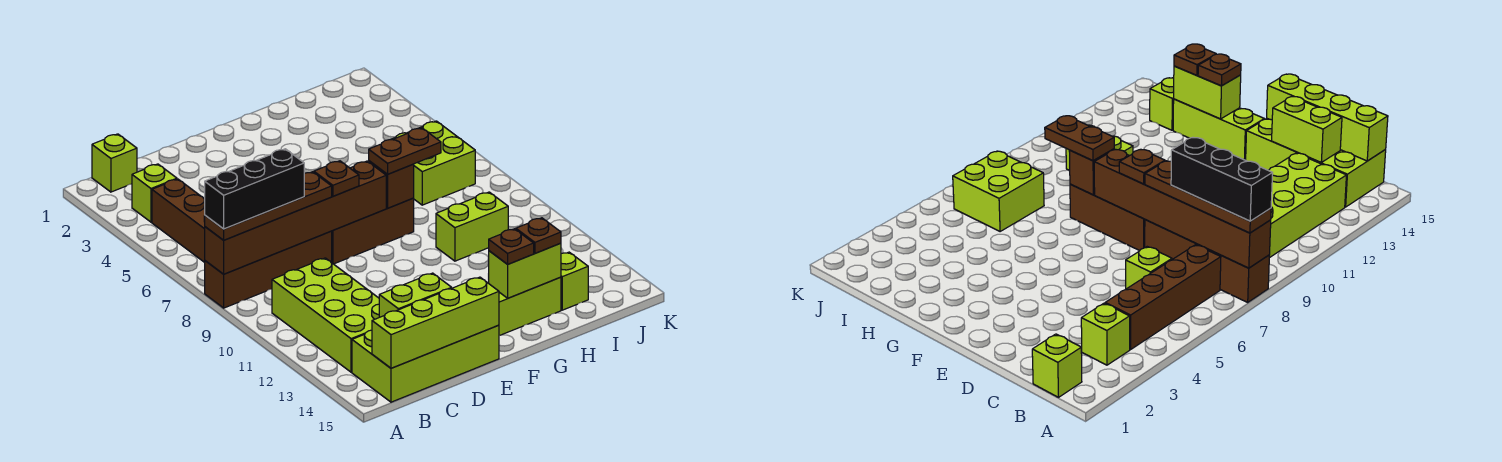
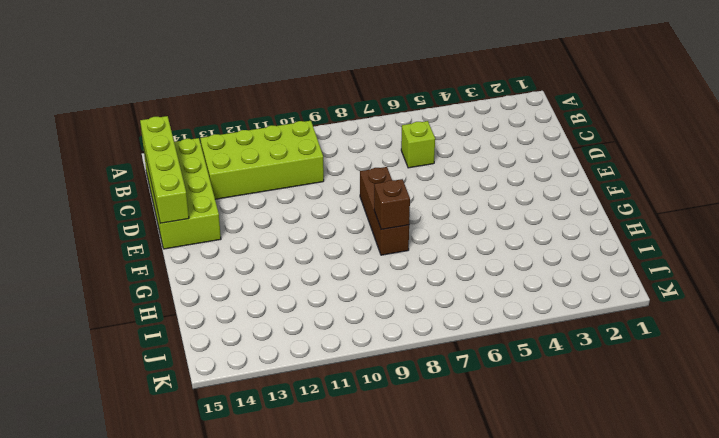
none -> brown brick A8:D8 level 1
none -> lime brick B1 level 1
none -> lime brick B3 level 1

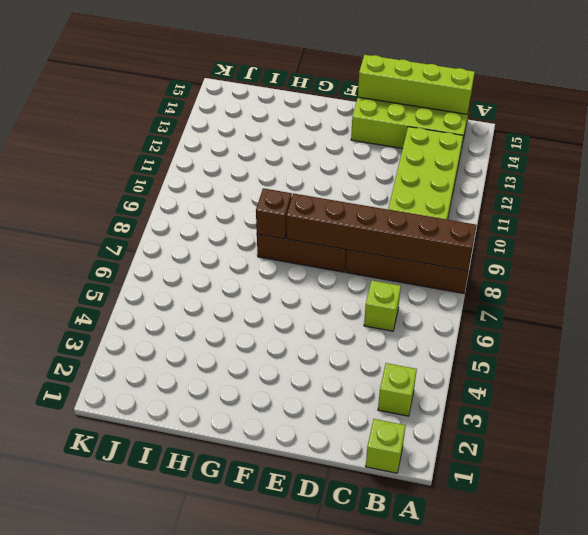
none -> brown brick B4:B7 level 1
none -> lime brick F14:H14 level 1
none -> lime brick H10:I10 level 1

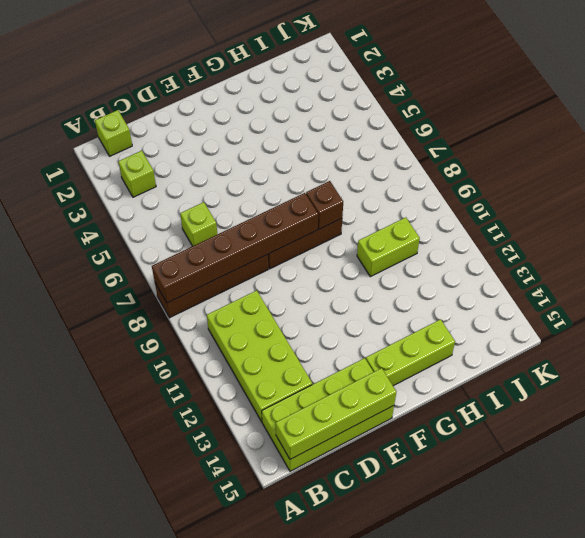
none -> brown brick B4:B7 level 1
none -> lime brick I6:J7 level 1
none -> lime brick I14 level 1

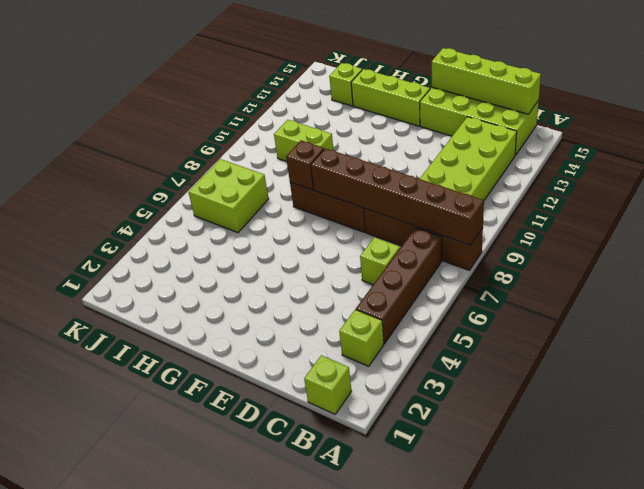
none -> lime brick C14:D14 level 2
none -> lime brick G14:H14 level 2
none -> brown plate A8:D8 level 3

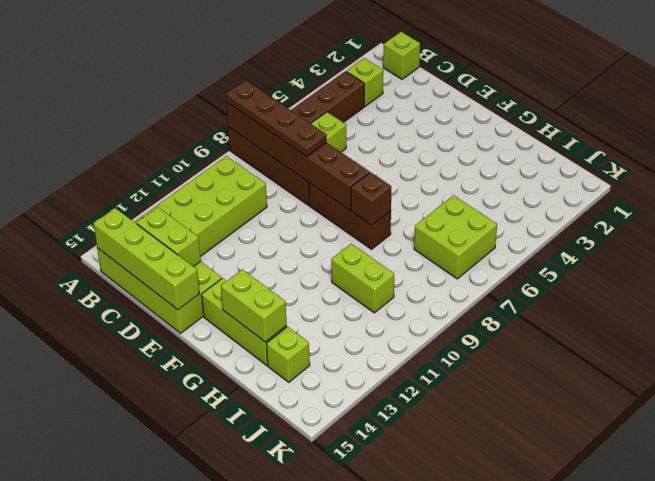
none -> brown plate E8 level 3
none -> brown plate G8:H8 level 3
none -> brown plate G14 level 3

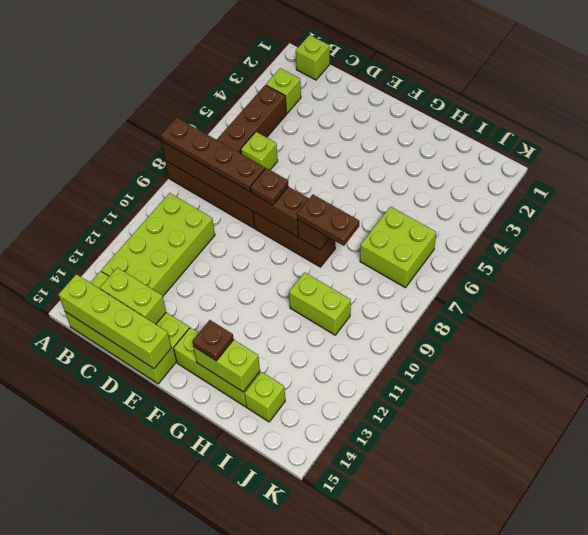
none -> brown plate H14 level 3
none -> black brick A8:C8 level 4

